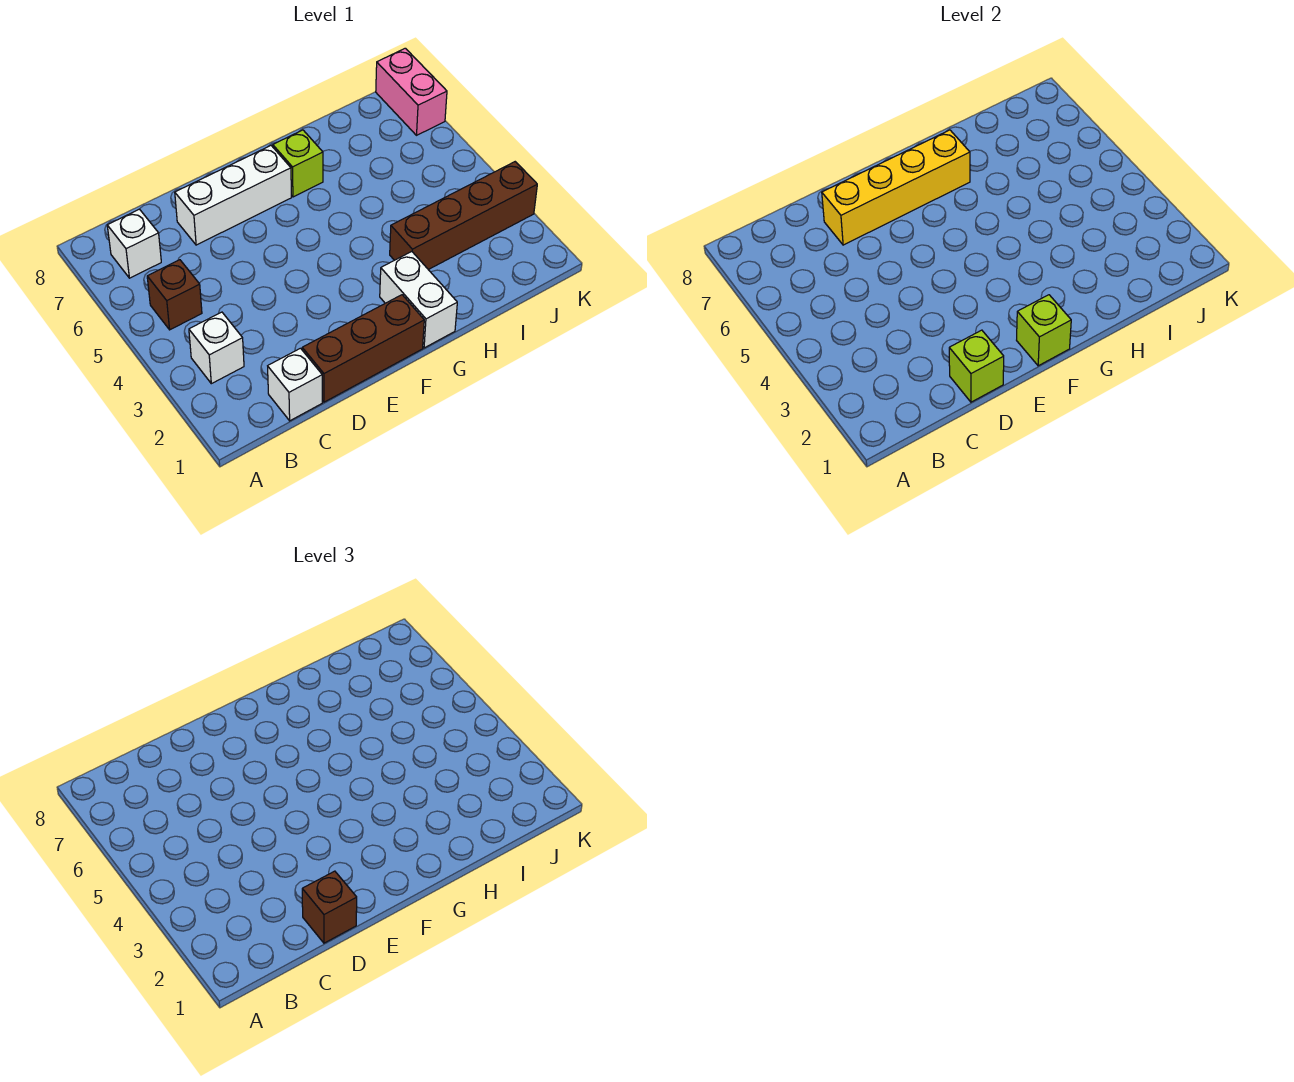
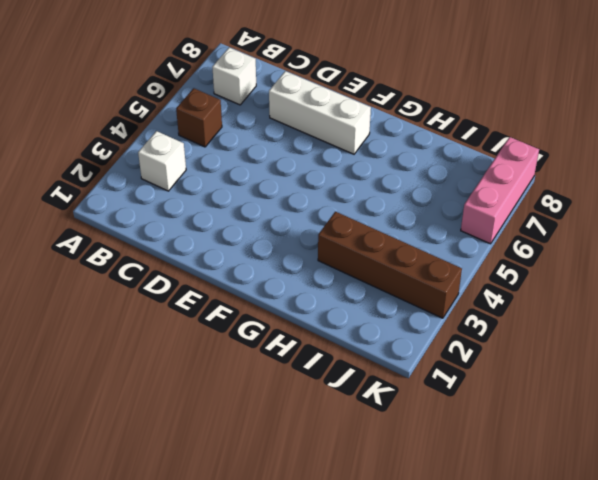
pink brick K6:K8 level 1 -> pink brick K7:K8 level 1
none -> white brick C1 level 1
none -> brown brick D1:F1 level 1
none -> white brick G1:G2 level 1

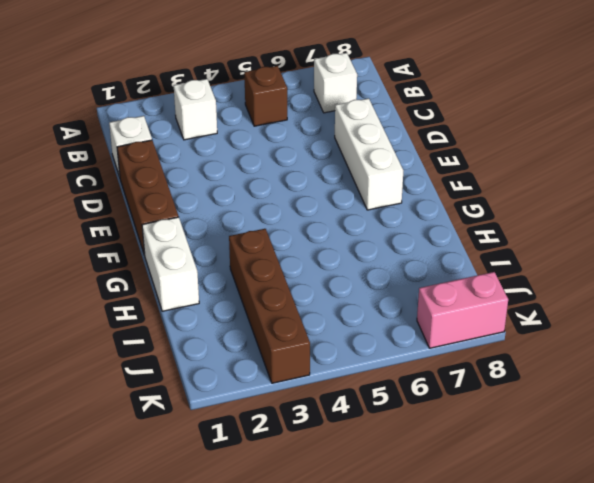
white brick G1:H1 level 1 -> white brick G1:G2 level 1
none -> lime brick G7 level 1
none -> lime brick D1 level 2
none -> yellow brick D7:G7 level 2

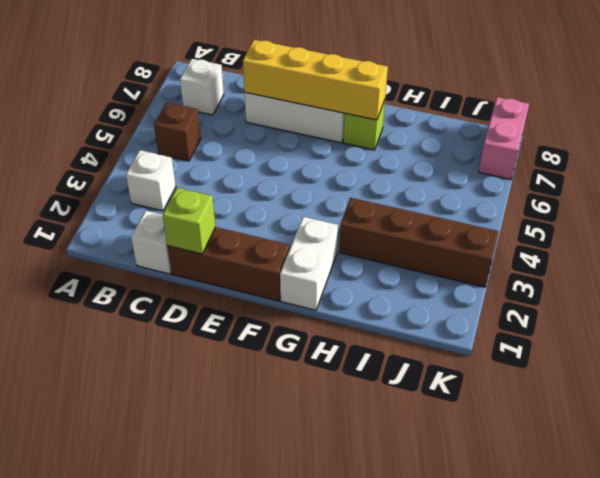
none -> lime brick F1 level 2
none -> brown brick D1 level 3

